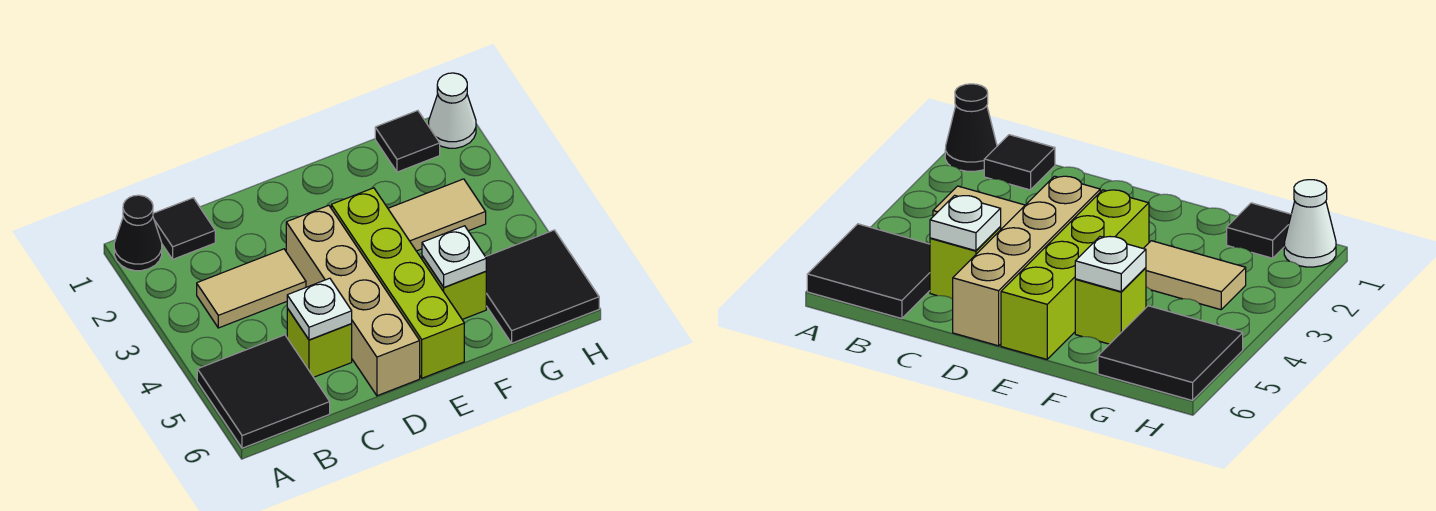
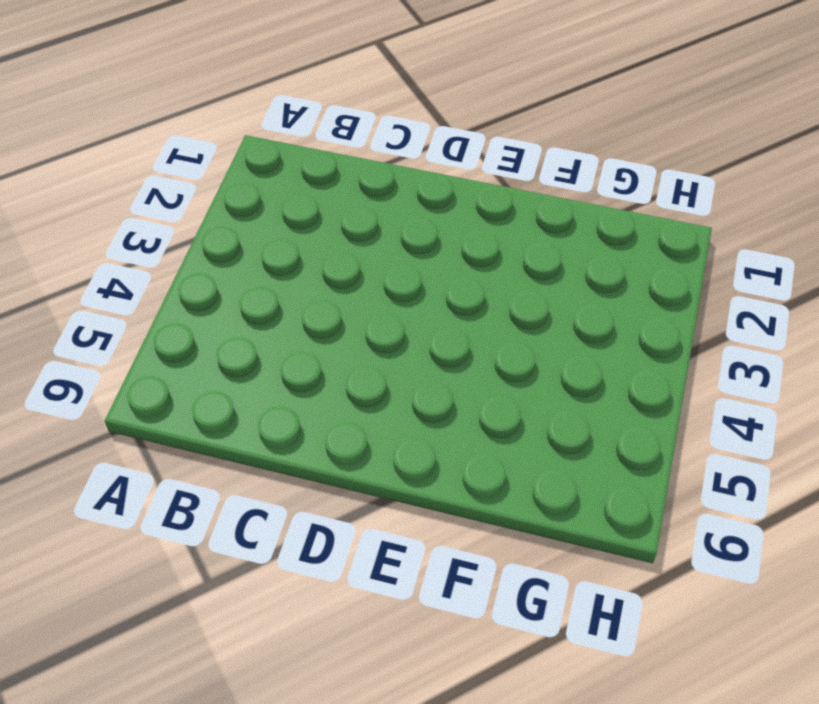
none -> black cone A1 level 1
none -> black tile A5:B6 level 1
none -> black tile B1 level 1

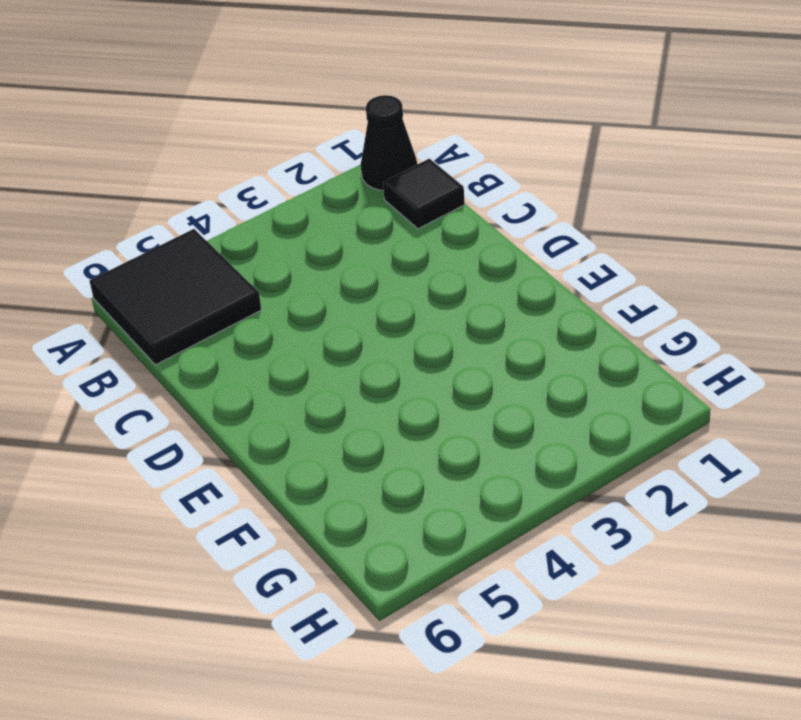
none -> tan tile B3:C3 level 1
none -> lime brick C5 level 1
none -> tan brick D3:D6 level 1

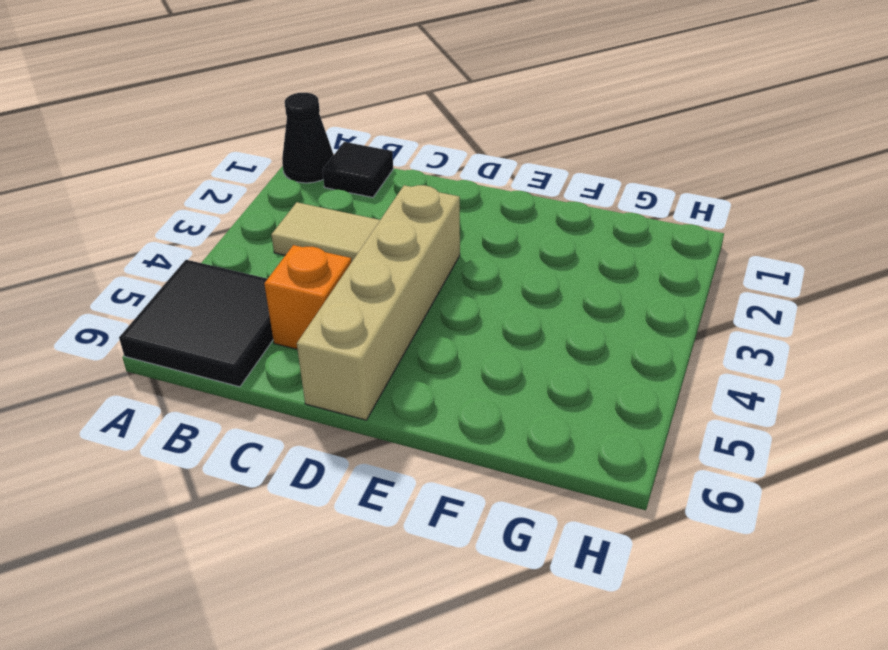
orange brick C5 level 1 -> lime brick C5 level 1
none -> lime brick E3:E6 level 1
none -> tan tile F3:G3 level 1
none -> lime brick F5 level 1

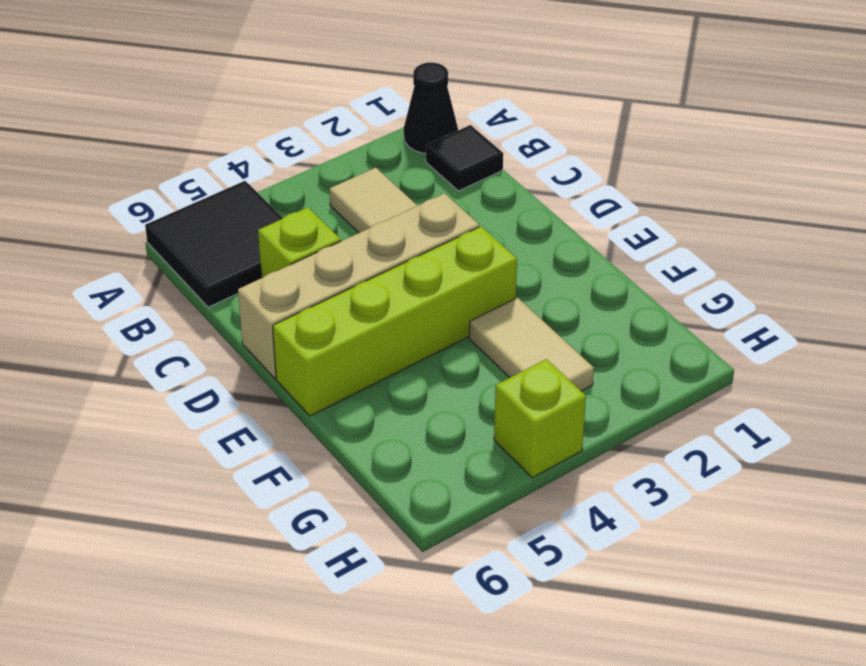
lime brick H4 level 1 -> lime brick F5 level 1
none -> black tile G1 level 1
none -> black tile G5:H6 level 1
none -> white cone H1 level 1

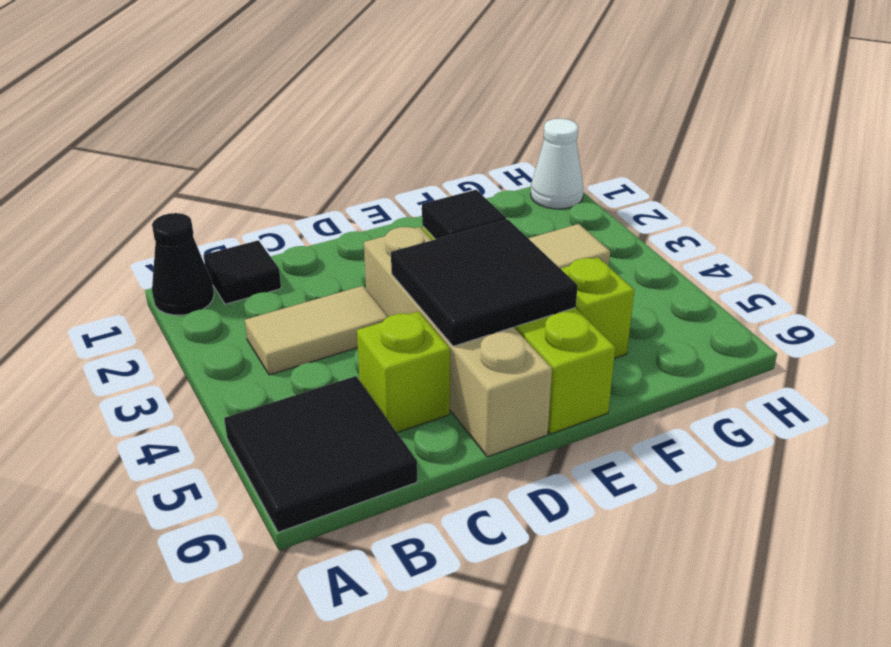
black tile D4:E5 level 2 -> black tile G5:H6 level 1
black tile E3 level 2 -> black tile G1 level 1
none -> white plate C5 level 2
none -> white plate F5 level 2

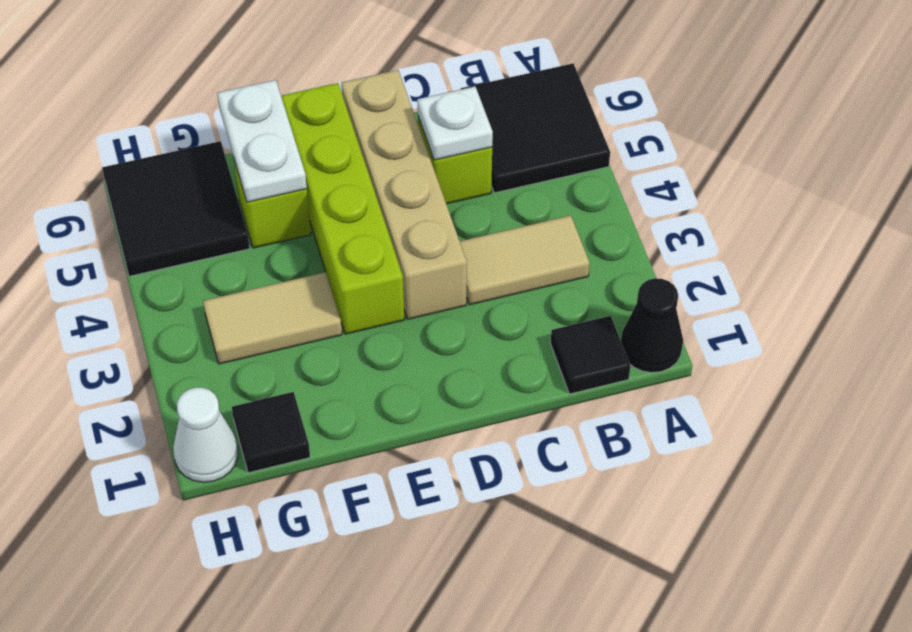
white plate F5:F6 level 2 -> white plate F5 level 2

